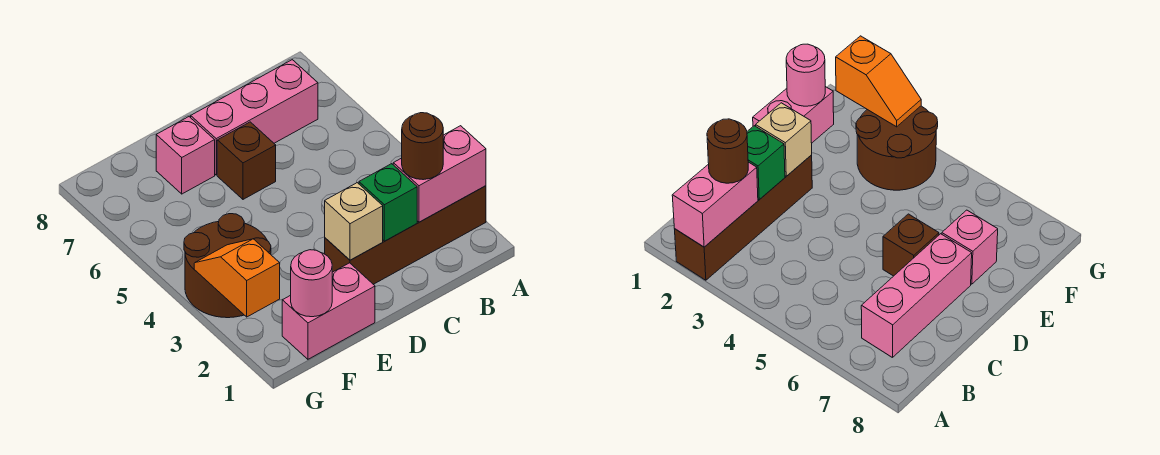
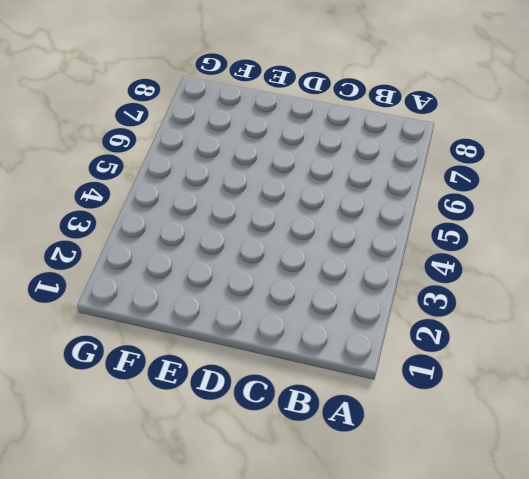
none -> brown brick A2:D2 level 1
none -> pink brick B7:D7 level 1
none -> brown brick D6 level 1

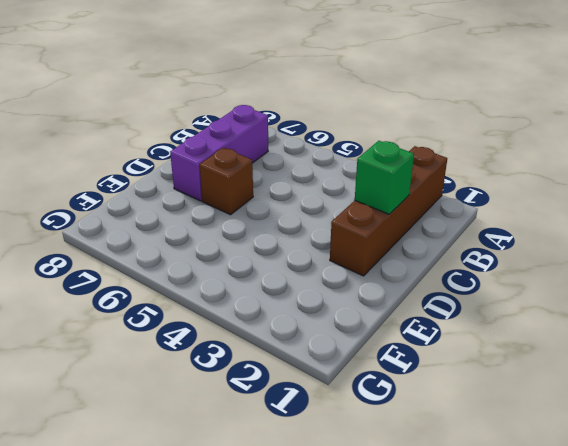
purple brick B7:D7 level 1 -> pink brick B7:D7 level 1
none -> pink brick E1:F1 level 1
none -> pink brick E7 level 1
none -> brown round brick F3:G4 level 1

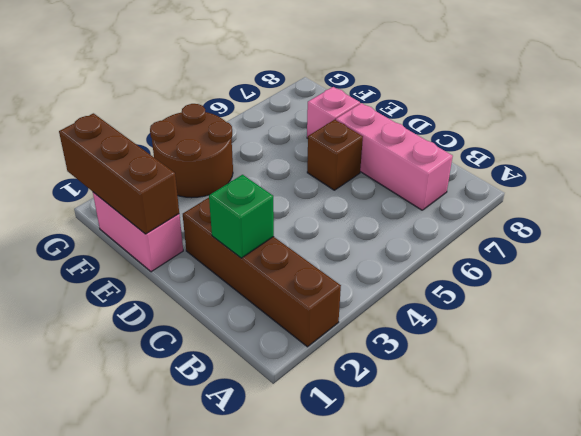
brown brick E1:G1 level 2 -> pink round brick F1 level 2
none -> pink brick A2:B2 level 2
none -> tan brick D2 level 2
none -> orange slope G2:G3 level 2 top 2

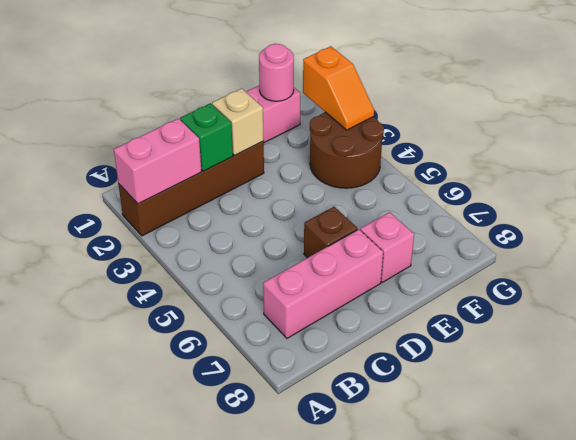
none -> brown round brick B2 level 3

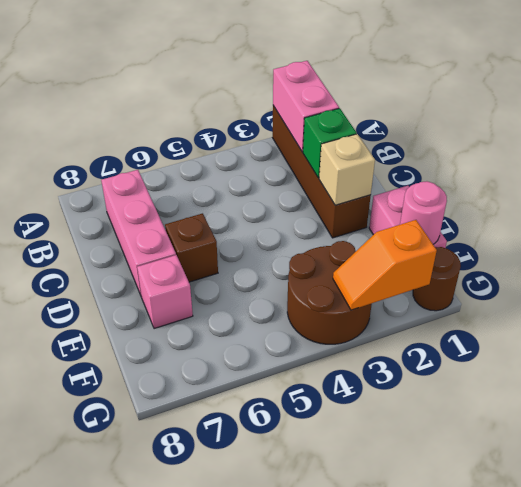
brown round brick G1 level 1 -> brown round brick B2 level 3

